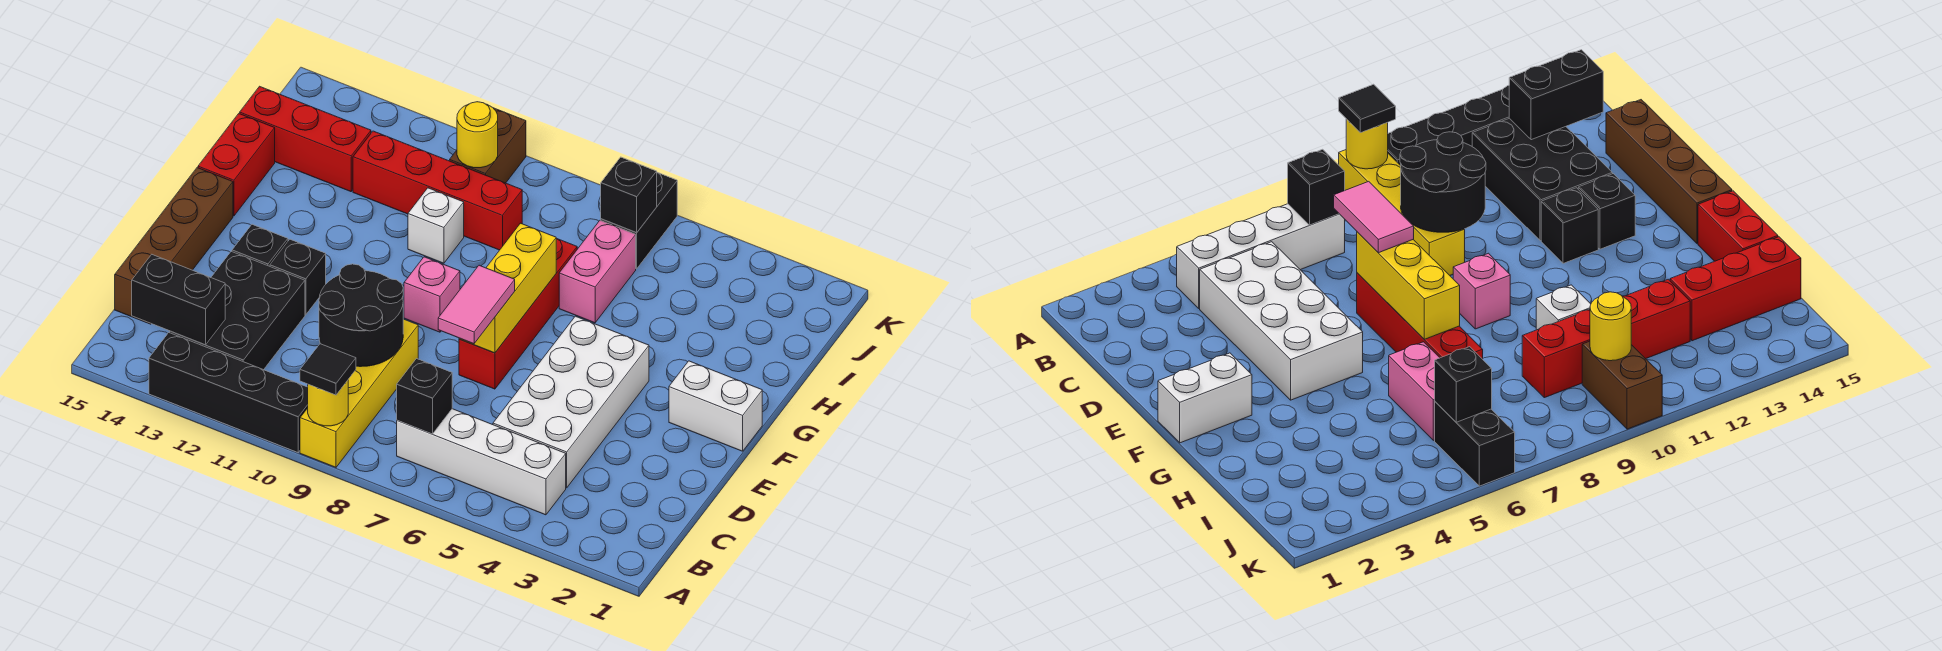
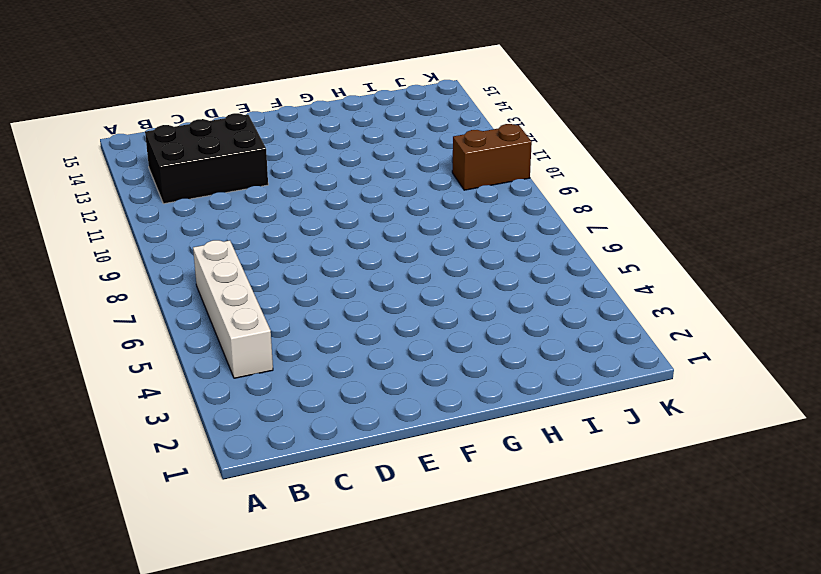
none -> yellow brick A9:D9 level 1
none -> black brick A10:A13 level 1
none -> white brick C4:F5 level 1

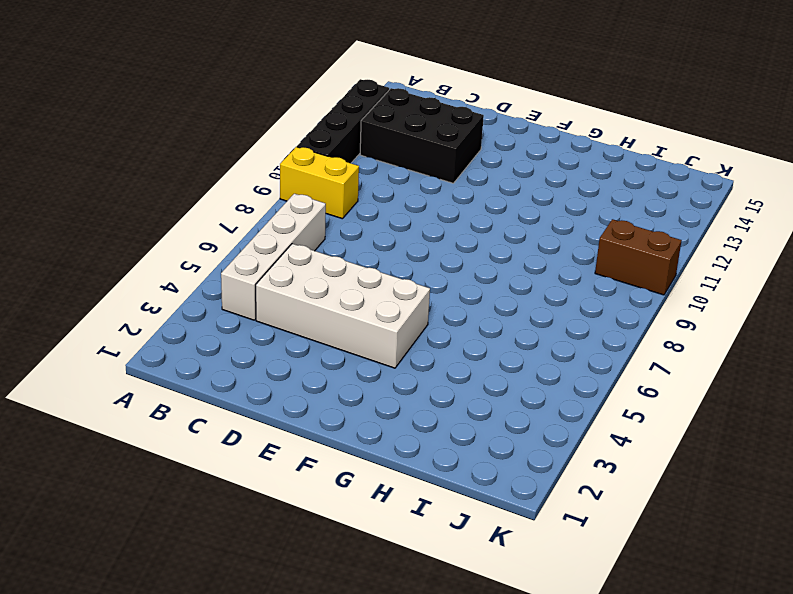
yellow brick A9:B9 level 1 -> yellow brick A9:D9 level 1
none -> brown brick C15:F15 level 1
none -> red brick E7:H7 level 1
none -> black brick E12 level 1

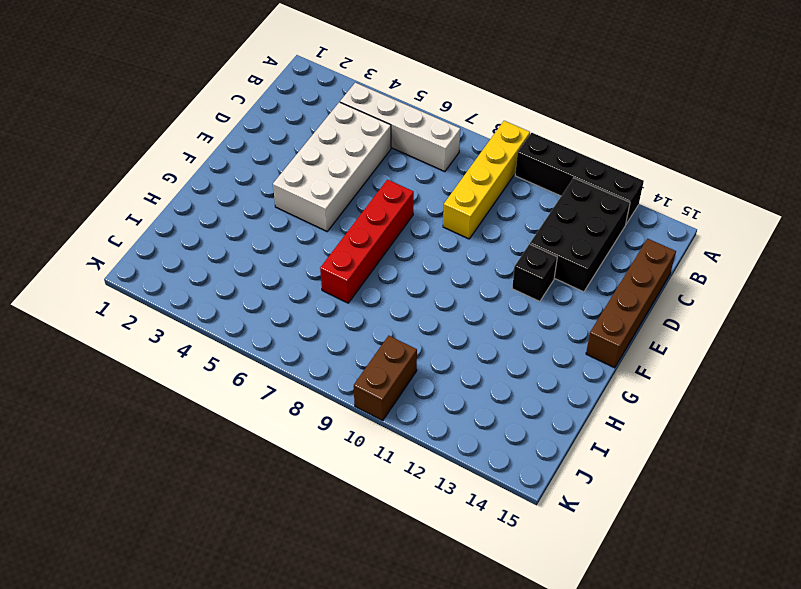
none -> black brick E13 level 1
none -> white brick F1:F2 level 1
none -> pink brick F9 level 1

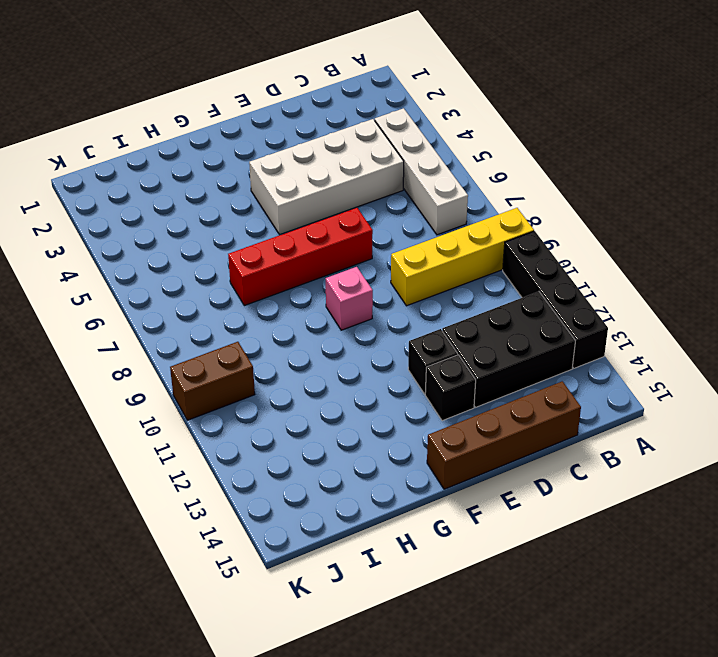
none -> white brick F1:F2 level 1
none -> red brick G15:H15 level 1
none -> pink brick H6:I6 level 1

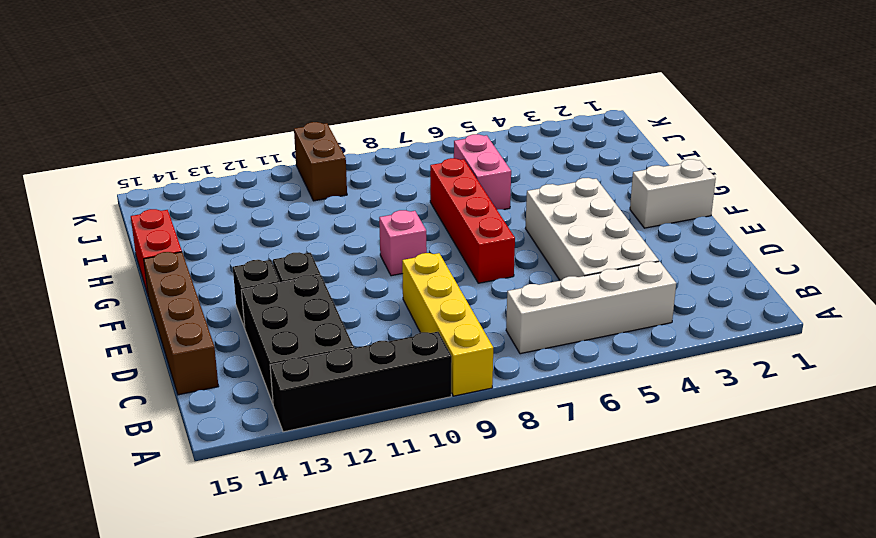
none -> white brick H10 level 1
none -> red brick I9:I12 level 1
none -> red brick I13:I15 level 1

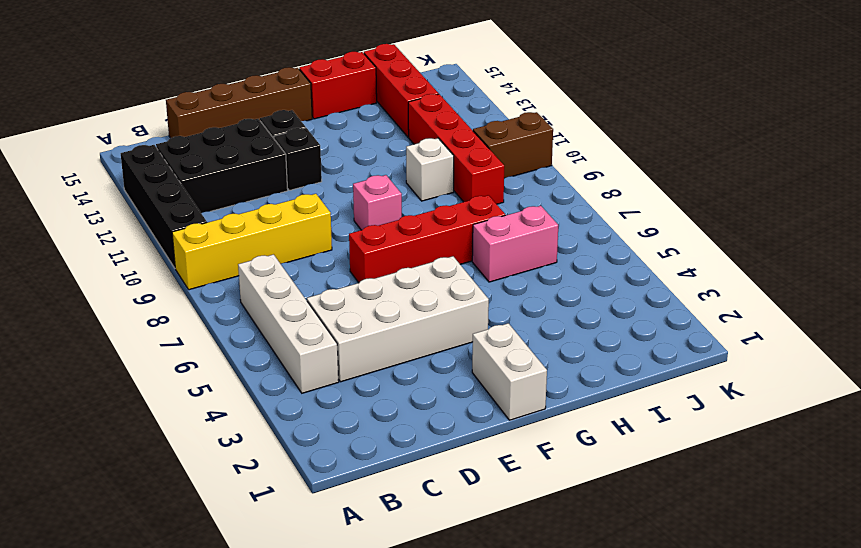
none -> black brick J6:K6 level 1
none -> yellow round brick A9 level 2
none -> black brick B7 level 2

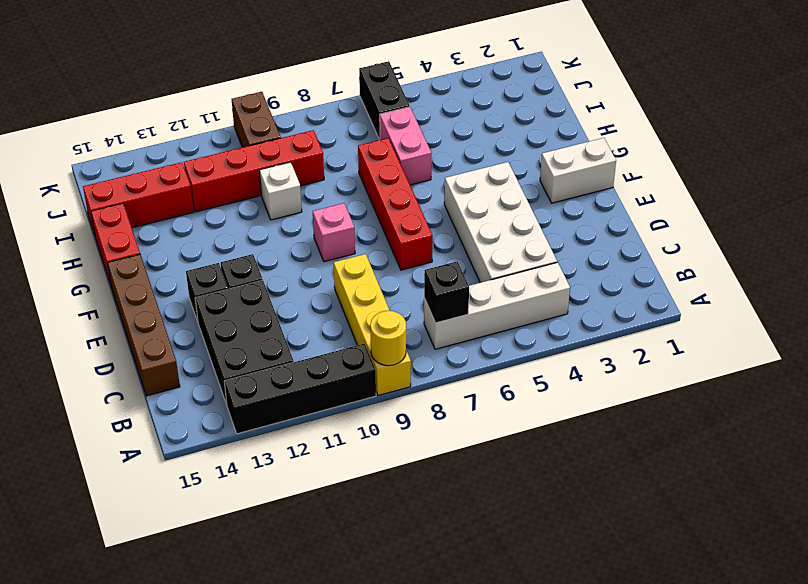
none -> black brick B13:B14 level 2
none -> black round brick C9:D10 level 2
none -> yellow brick E7:G7 level 2

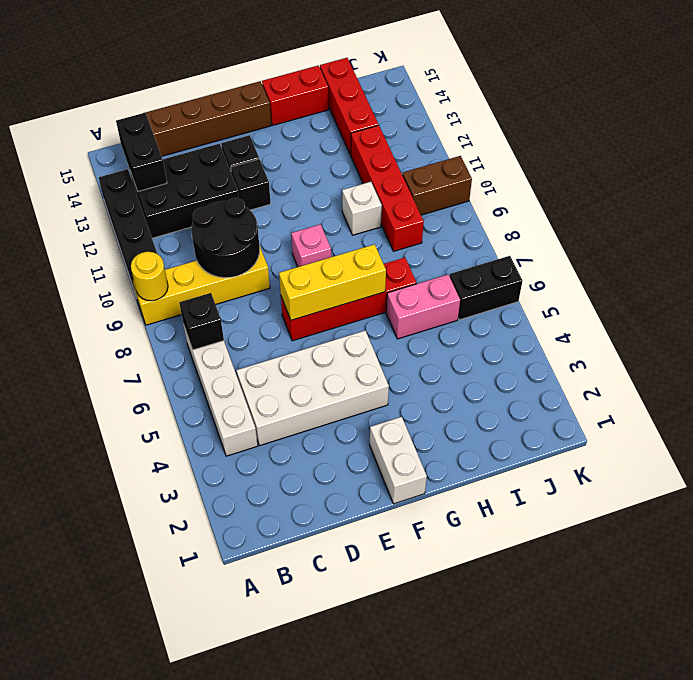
none -> black brick J6 level 2
none -> yellow round brick J10 level 2
none -> black tile A9 level 3

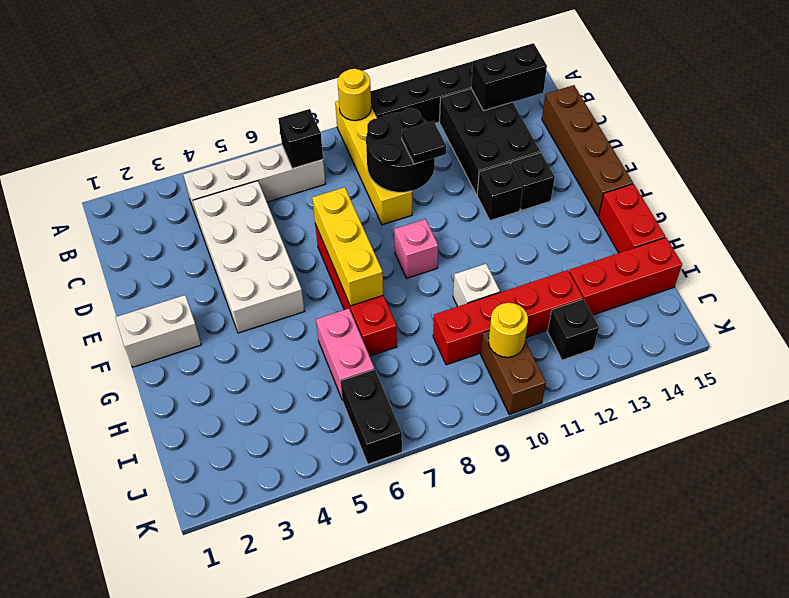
black tile D10 level 3 -> black tile A9 level 3
black brick J12 level 1 -> black brick J6 level 2
none -> pink tile D7:E7 level 3

